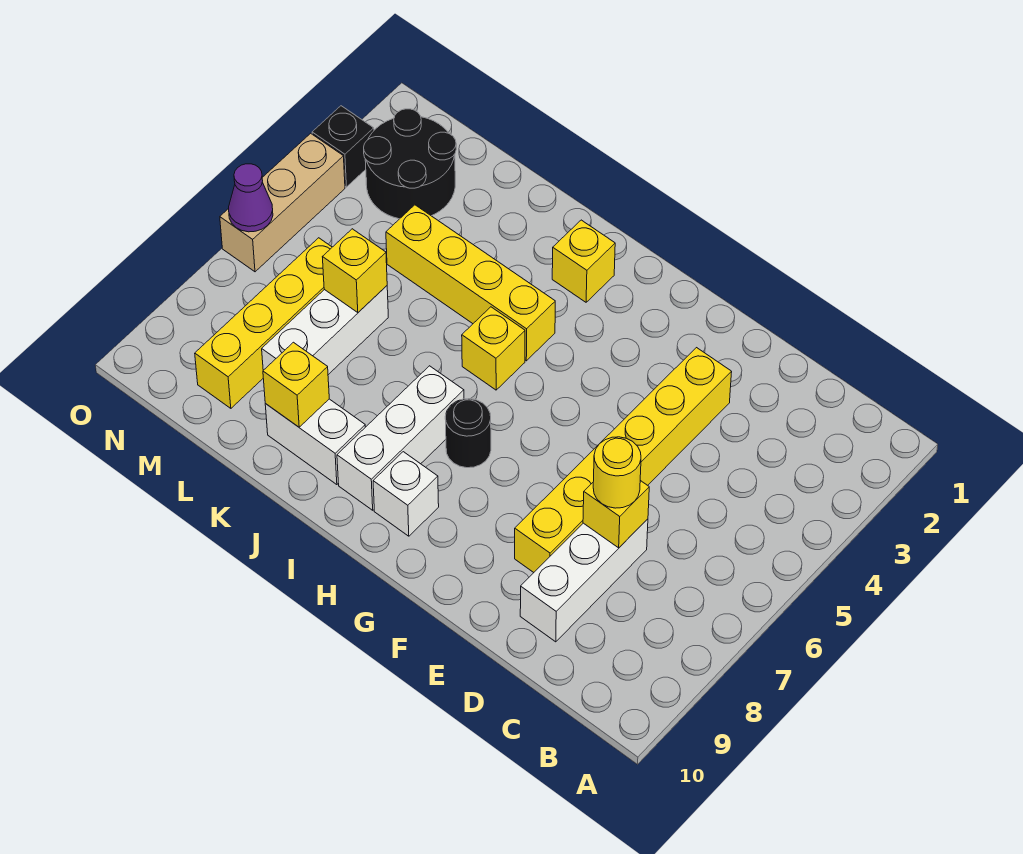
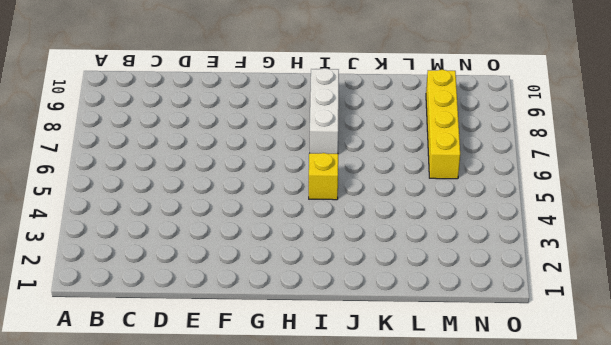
none -> white brick D7:D9 level 1
none -> yellow brick E3:E8 level 1
none -> black round brick H7 level 1

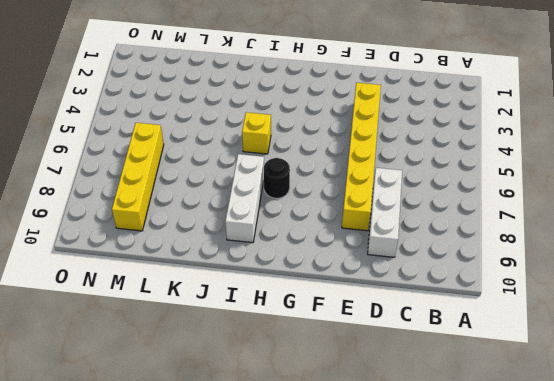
none -> white brick H9 level 1
none -> yellow brick I2 level 1
none -> yellow brick I4:L4 level 1

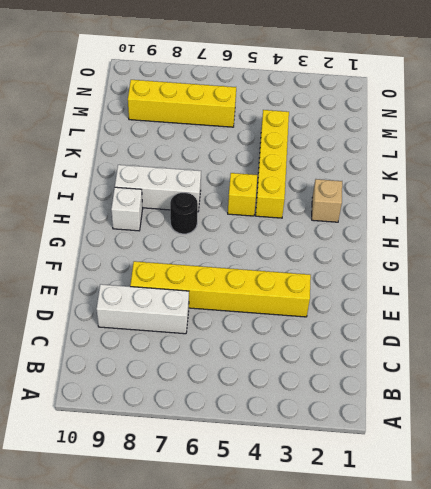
tan brick I2 level 1 -> yellow brick I2 level 1
none -> white brick J9:K9 level 1
none -> white brick L6:L8 level 1
none -> black round brick M2:N3 level 1

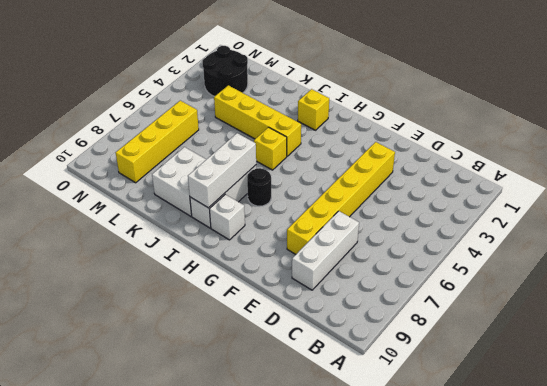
white brick I7:I9 level 2 -> white brick L6:L8 level 1
white brick J8:K9 level 1 -> white brick J9:K9 level 1
none -> black brick O3 level 1
none -> tan brick O4:O6 level 1
none -> yellow brick D7 level 2

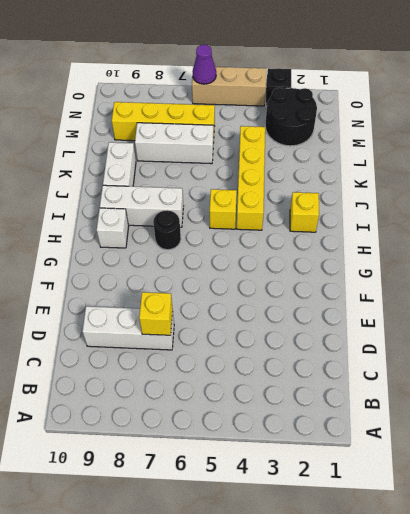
none -> yellow brick E3:E8 level 1
none -> yellow brick K9 level 2
none -> yellow brick L6 level 2

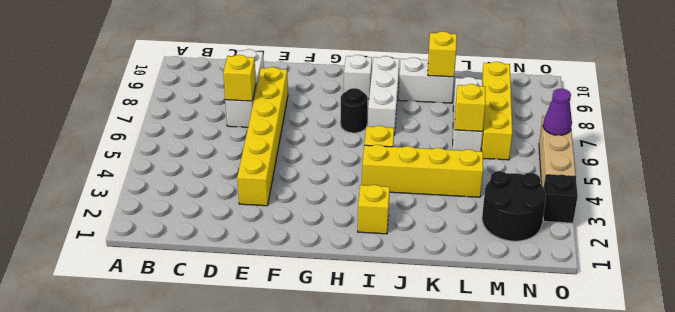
none -> yellow round brick D7 level 3

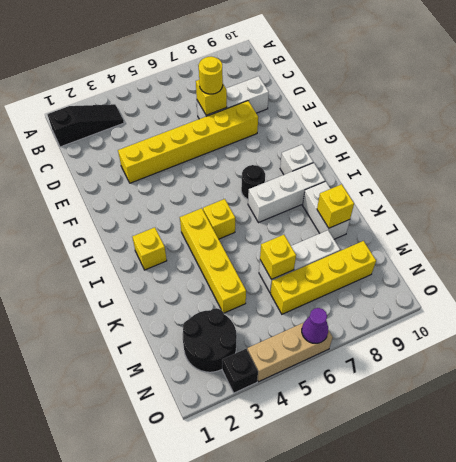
black slope B1:B3 level 1 top 1 -> none

